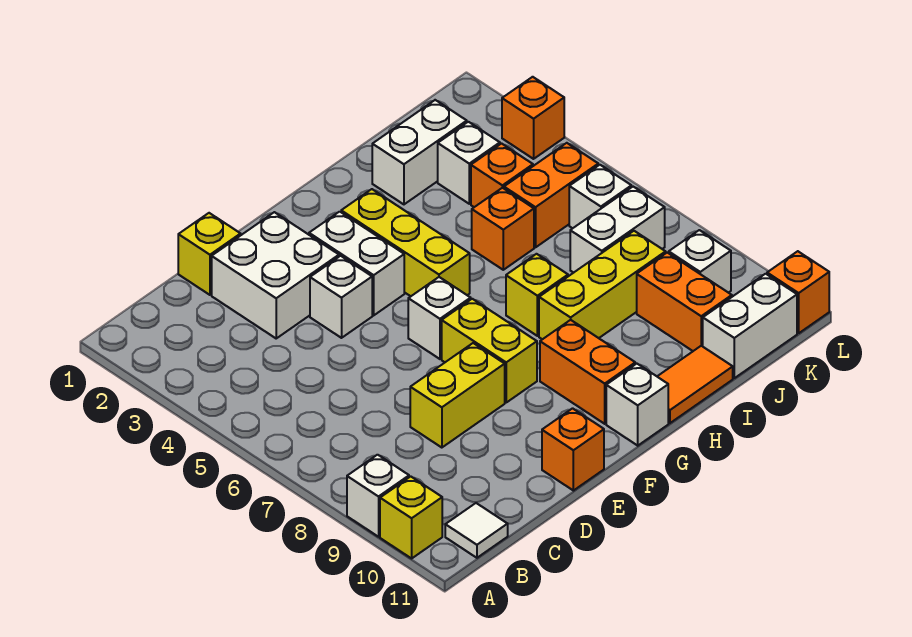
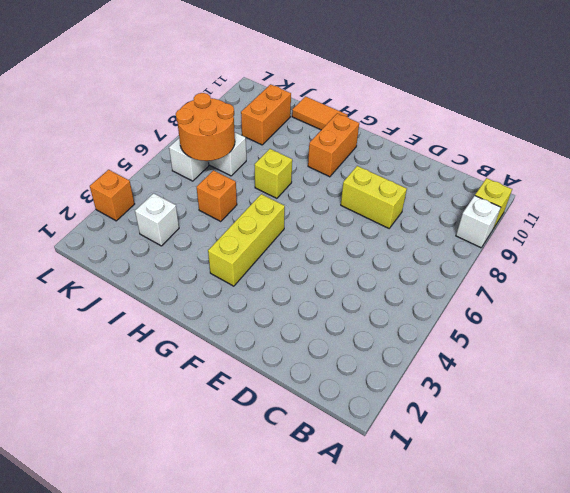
orange round brick J6:K7 level 2 -> none
none -> white tile B11 level 1
none -> yellow brick D1 level 1
none -> white brick D2:E3 level 1

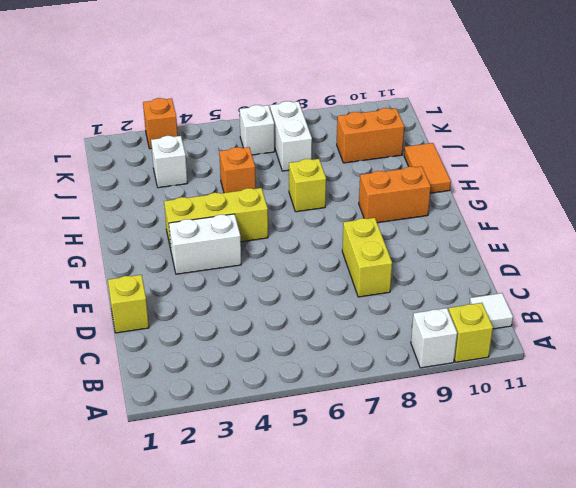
none -> white brick D2:E3 level 1
none -> white brick E4 level 1
none -> orange brick E11 level 1

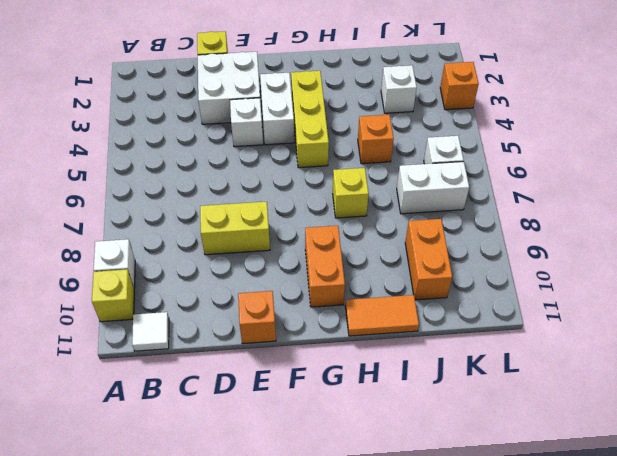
none -> white brick F6 level 1
none -> yellow brick F7:F8 level 1
none -> white brick G11 level 1

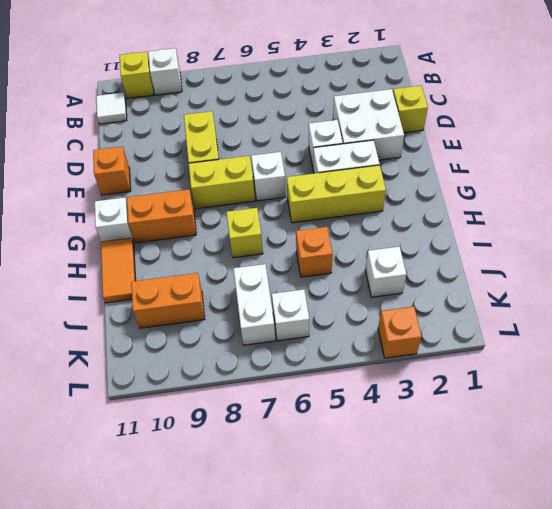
none -> yellow brick H8:J8 level 1
none -> white brick I2:J2 level 1
none -> orange brick J4 level 1

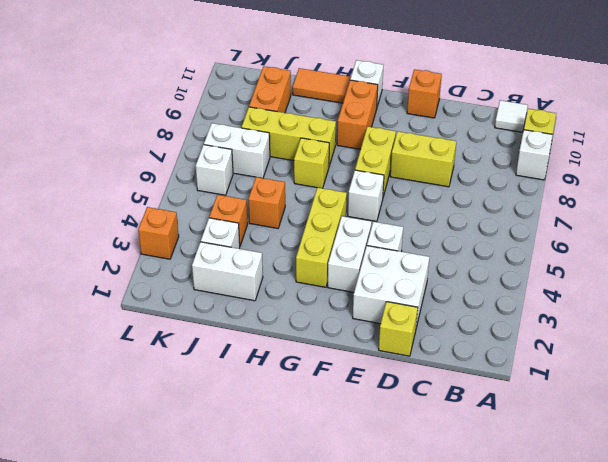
none -> orange brick J5:K5 level 1
none -> white brick J11:K11 level 1
none -> white brick K9 level 1

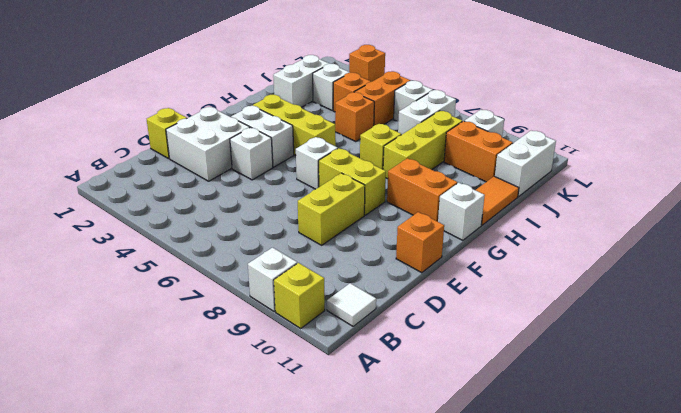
none -> orange brick L11 level 1

